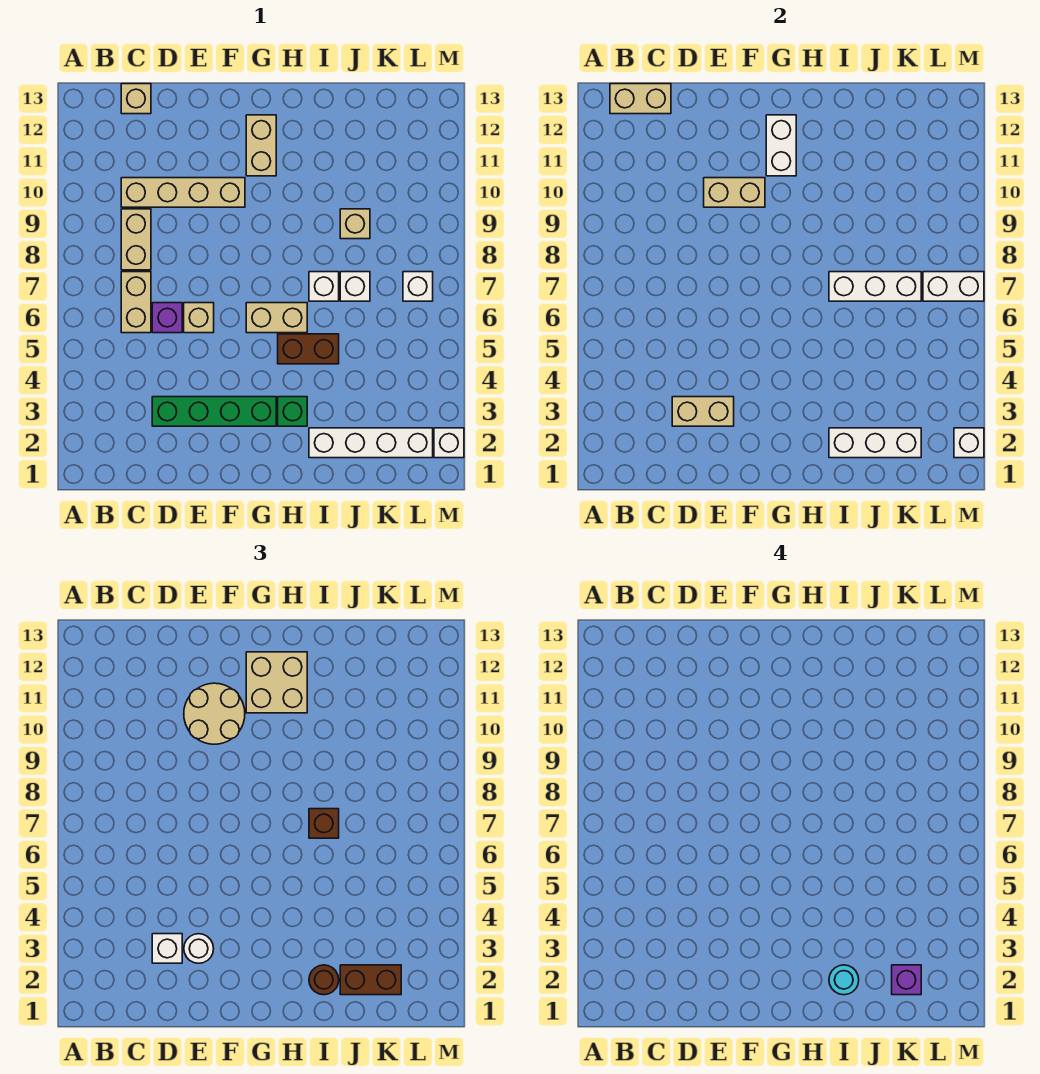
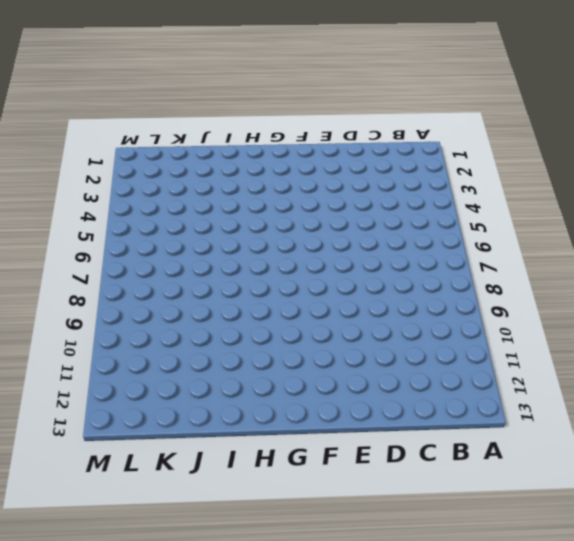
none -> tan brick C6:C7 level 1
none -> tan brick C8:C9 level 1
none -> tan brick C10:F10 level 1
none -> tan brick C13 level 1

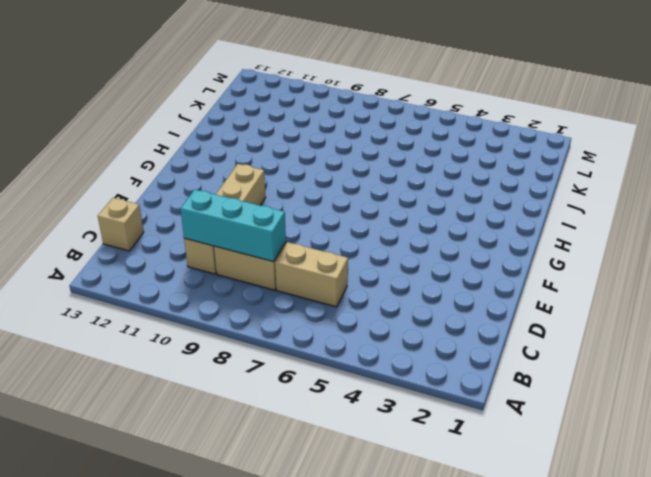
cyan brick C8:C10 level 2 -> none
none -> green brick D3:G3 level 1
none -> purple brick D6 level 1
none -> tan brick E6 level 1
none -> tan brick G6:H6 level 1

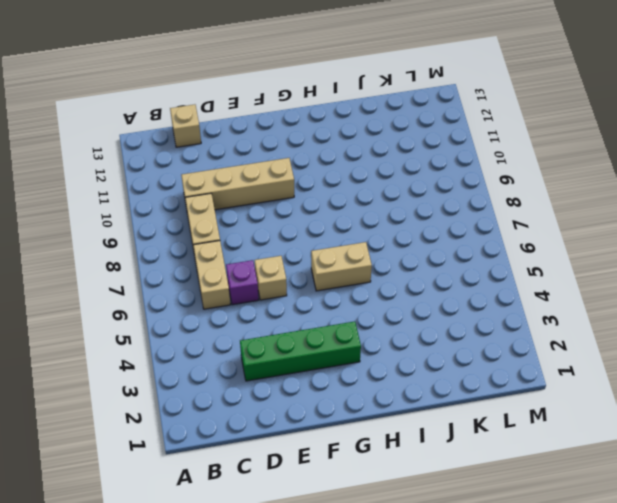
none -> tan brick G11:G12 level 1
none -> green brick H3 level 1
none -> brown brick H5:I5 level 1
none -> white brick I2:L2 level 1

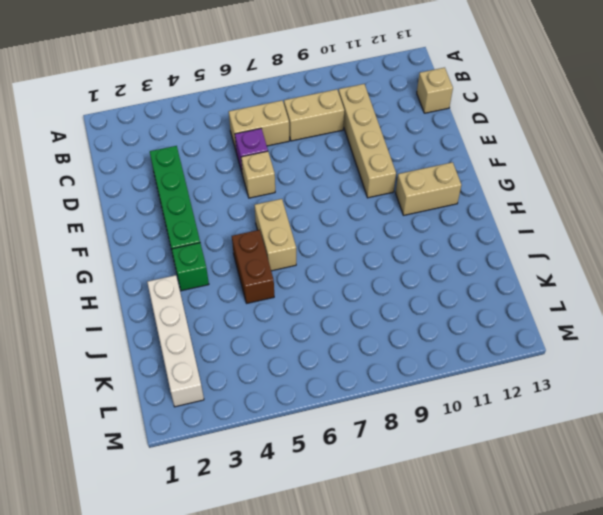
none -> white brick I7 level 1
none -> white brick J7 level 1
none -> tan brick J9 level 1
none -> white brick L7 level 1

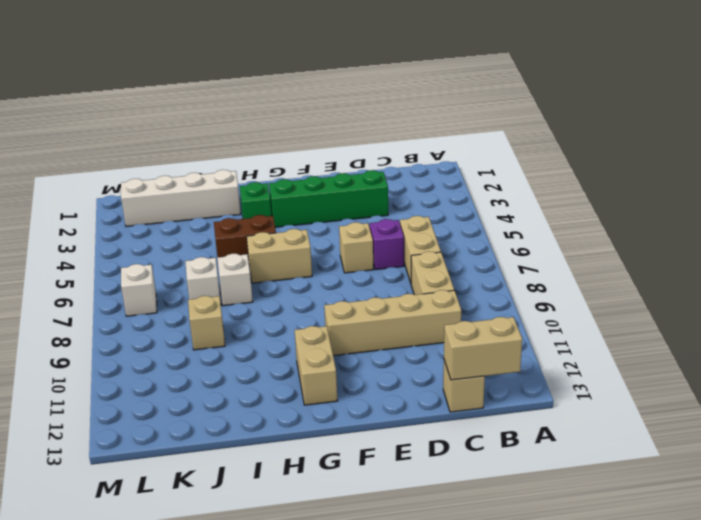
none -> white brick M2 level 1
none -> tan brick D3:E3 level 2
none -> tan brick E10:F10 level 2
none -> white brick G11:G12 level 2

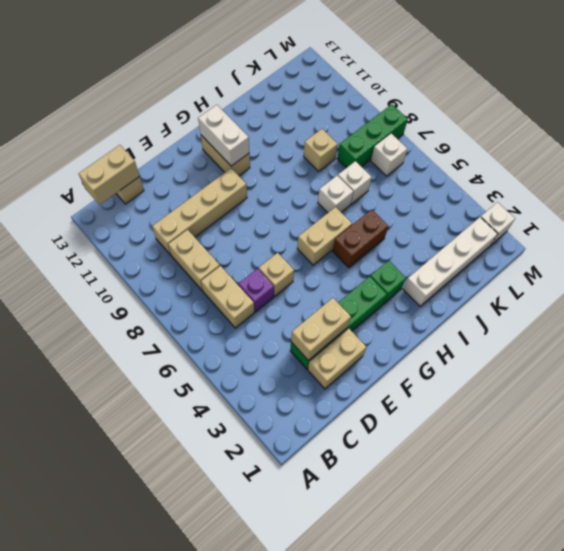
tan brick D2:E2 level 1 -> tan brick E10:F10 level 2
green brick K8:M8 level 1 -> none
none -> white brick I2:K2 level 2
none -> white brick I7:K7 level 2
none -> white brick L7:M7 level 2
none -> white brick M2 level 2

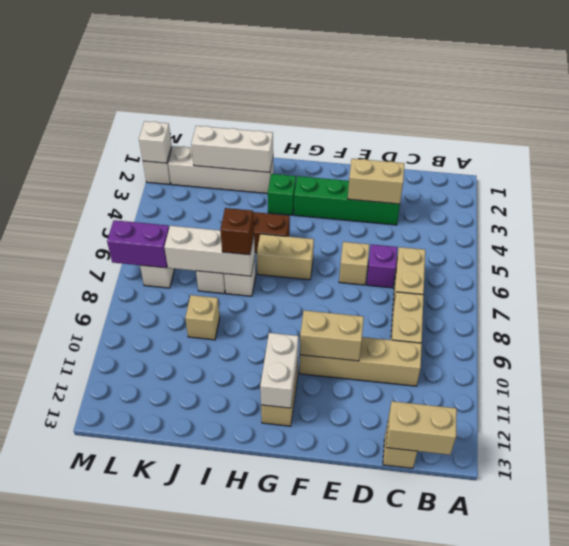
purple brick L7:M7 level 2 -> white brick L7:M7 level 2
none -> white brick D3 level 3
none -> white round brick E3 level 3
none -> tan round brick E10:F11 level 3
none -> tan brick G11:H12 level 3

